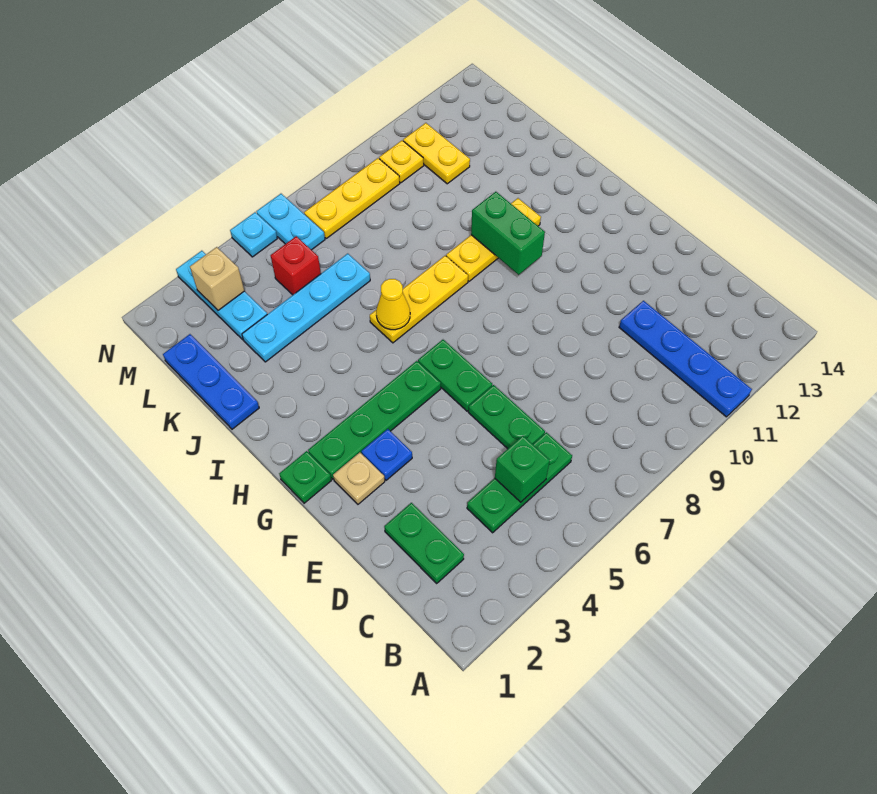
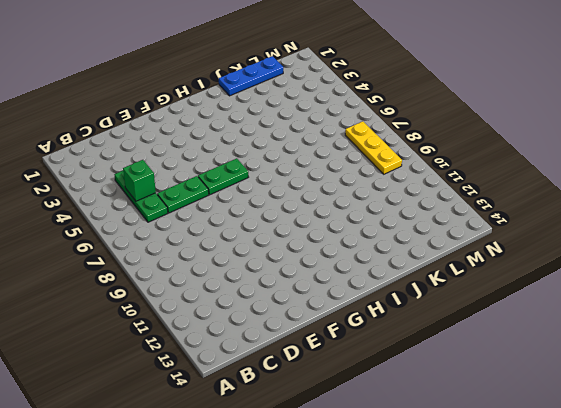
none -> blue plate A11:D11 level 1
none -> green plate C2:D2 level 1
none -> tan plate F2 level 1

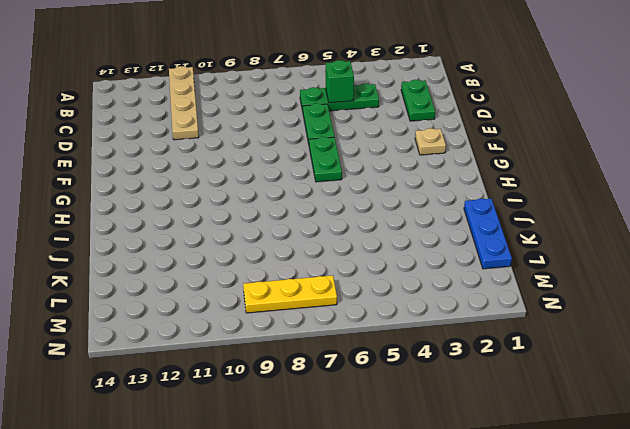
tan plate A11:D11 level 1 -> blue plate A11:D11 level 1
none -> blue plate F3 level 1
none -> green plate G1 level 1
none -> green plate G2:G5 level 1

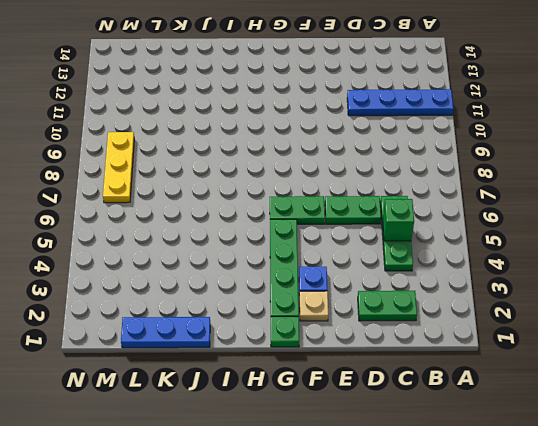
none -> yellow plate I6:I8 level 1
none -> yellow plate I9:I11 level 1
none -> cyan plate K3:K6 level 1

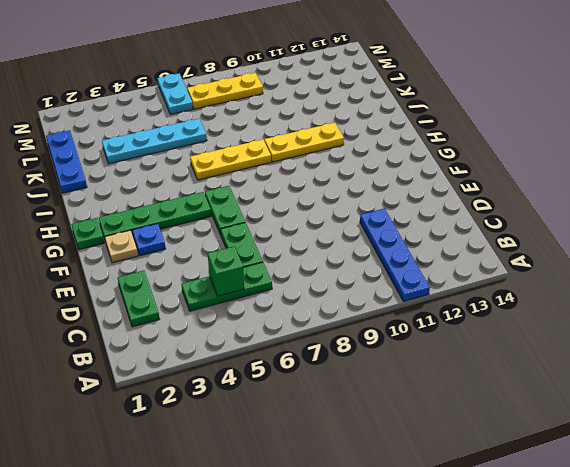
none -> cyan plate L3:N3 level 1
none -> red brick L5 level 1
none -> yellow plate L11:M11 level 1

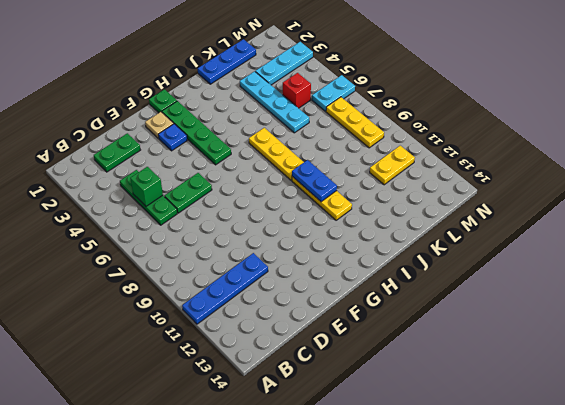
blue plate I9:I10 level 2 -> green brick H10:I10 level 2
none -> green plate F6:G6 level 1
none -> yellow plate M10 level 1
none -> cyan plate N5 level 1

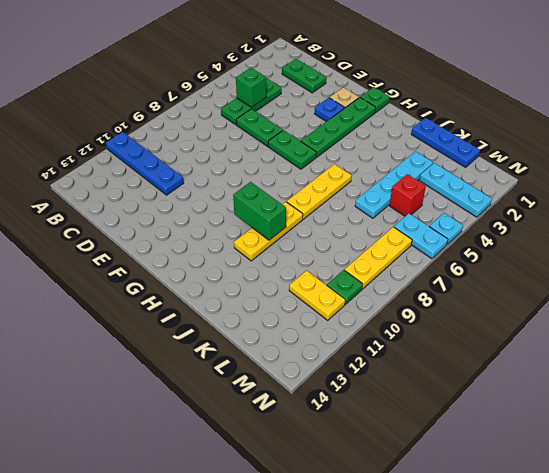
green plate M10 level 1 -> yellow plate M10 level 1
none -> yellow cone I6 level 2
none -> tan brick M3 level 2

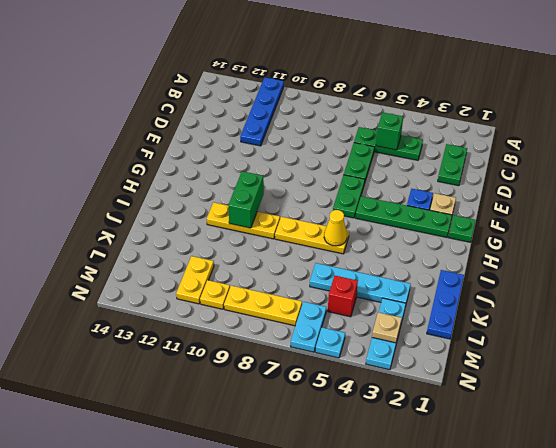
tan plate M3 level 2 -> tan brick M3 level 2

